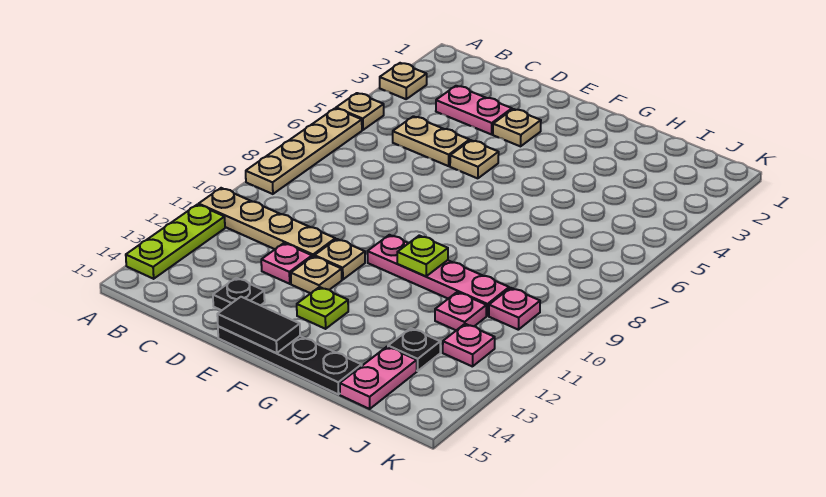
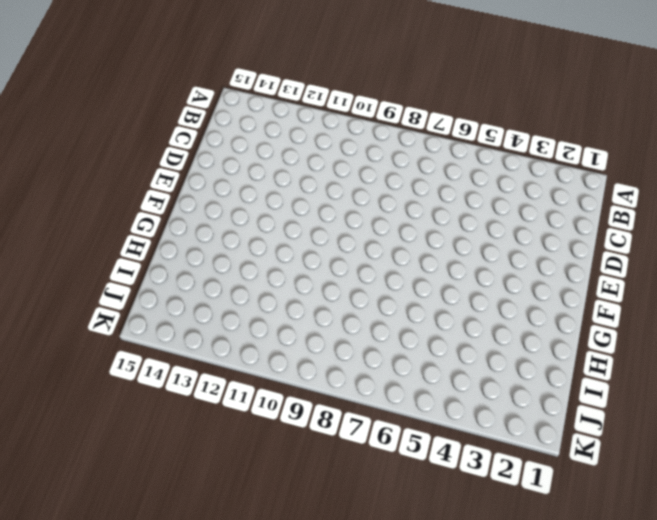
none -> tan plate A3 level 1
none -> tan plate A5 level 1
none -> tan plate A6:A9 level 1

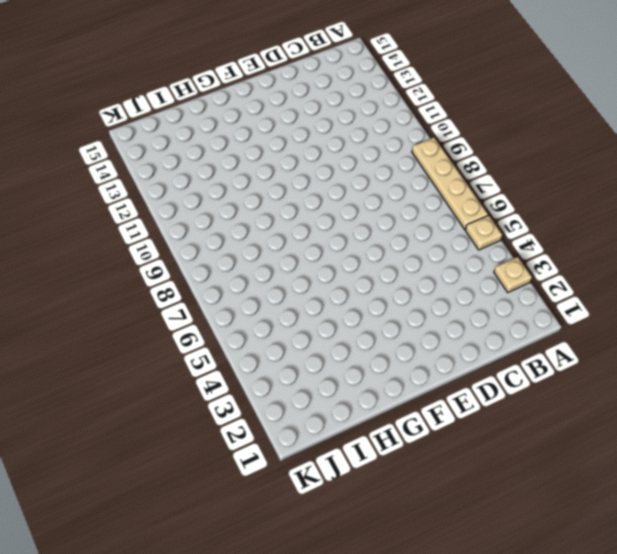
none -> tan plate A11:D11 level 1
none -> lime plate A12:A14 level 1
none -> pink plate C3:D3 level 1

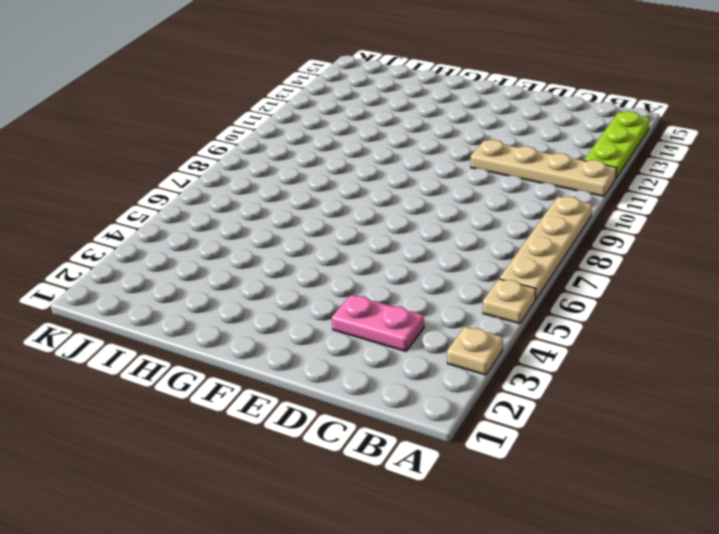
none -> tan plate C5:D5 level 1
none -> pink plate D12 level 1
none -> black plate D14 level 1

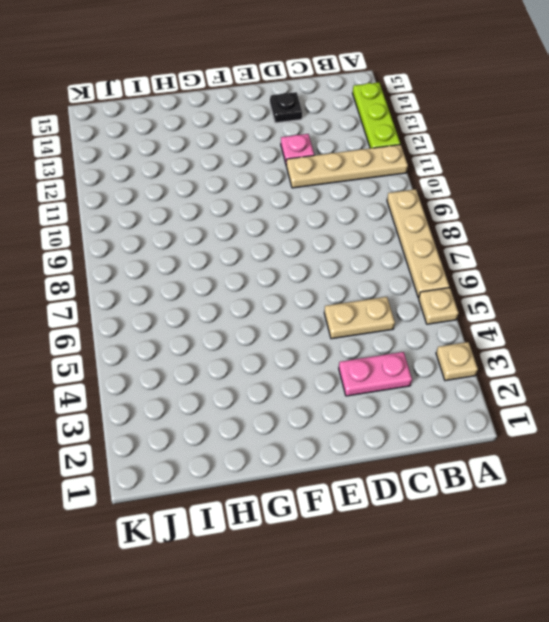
none -> tan plate E3 level 1
none -> tan plate E5 level 1
none -> tan plate E11 level 1

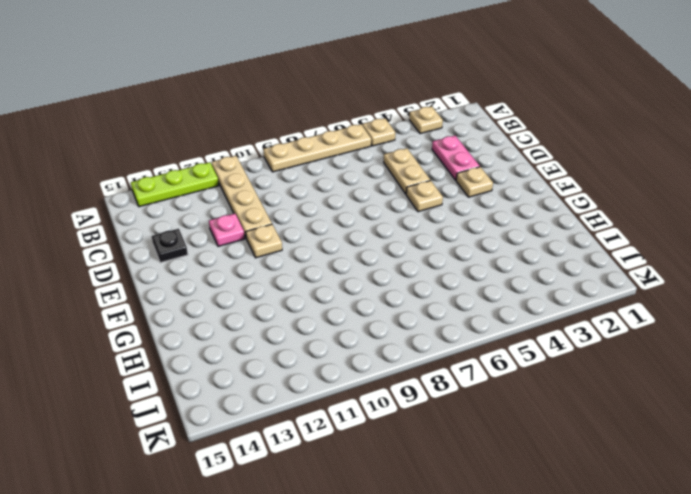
none -> tan plate E12 level 1
none -> black plate E15:H15 level 1
none -> pink plate F10:I10 level 1

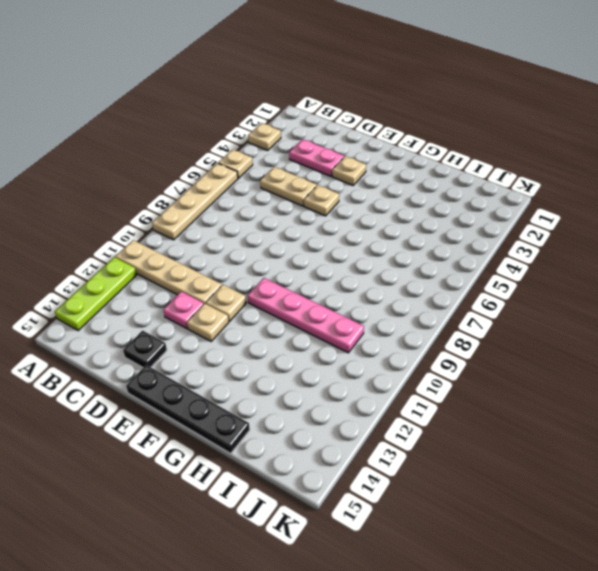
none -> lime plate F13 level 1
none -> pink plate I11 level 1
none -> black plate I13 level 1

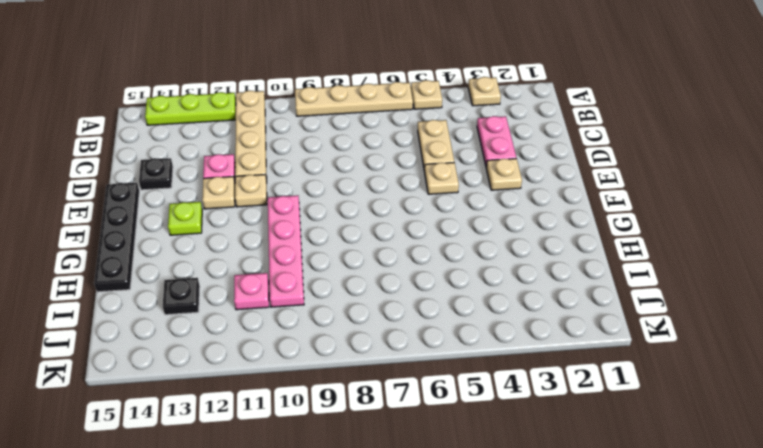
none -> pink plate I14:I15 level 1
none -> pink plate J10 level 1
none -> pink plate J12 level 1

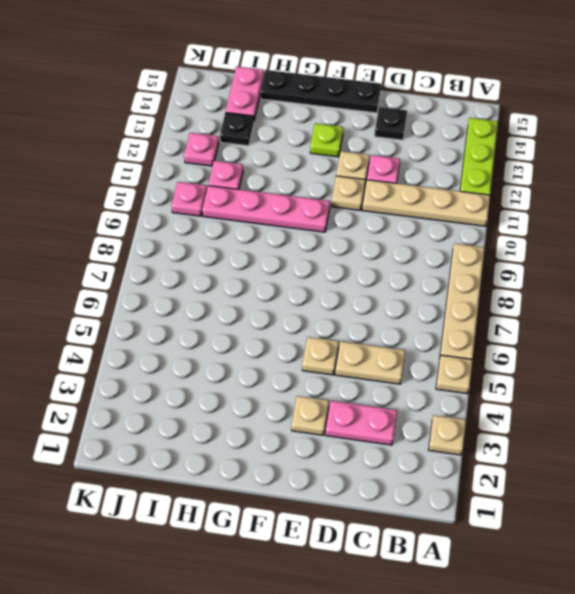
none -> black tile E15:F15 level 2
none -> lime plate G10 level 2

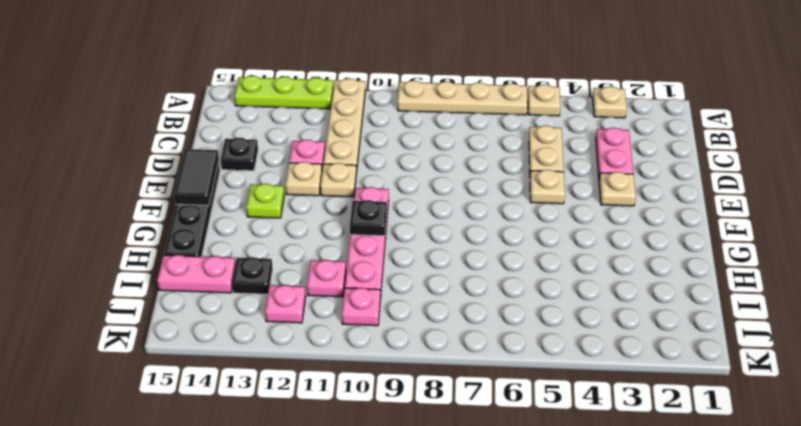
black plate G10 level 2 -> lime plate G10 level 2

